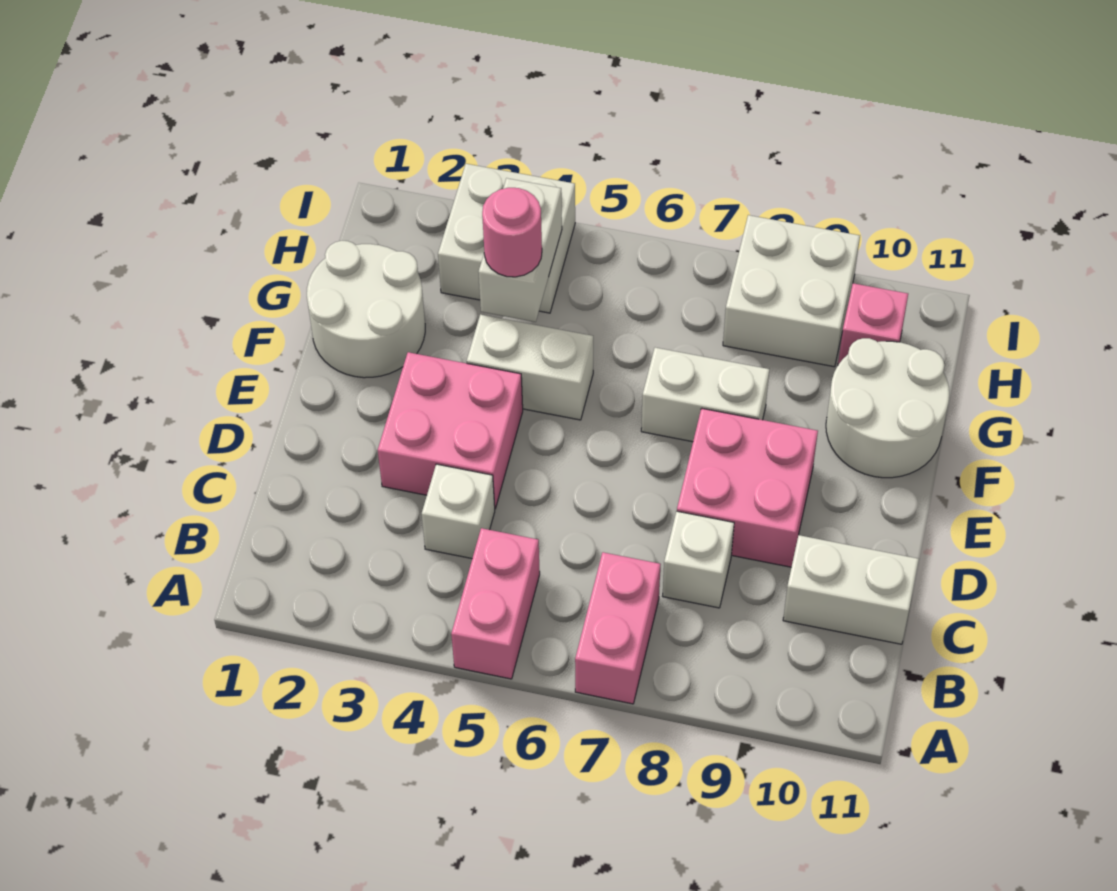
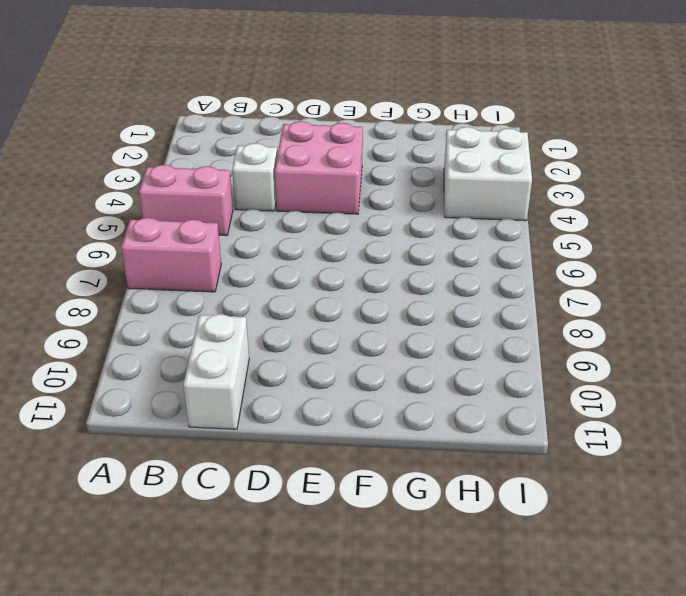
none -> white brick C8 level 1
none -> pink brick D8:E9 level 1
none -> white round brick F1:G2 level 1

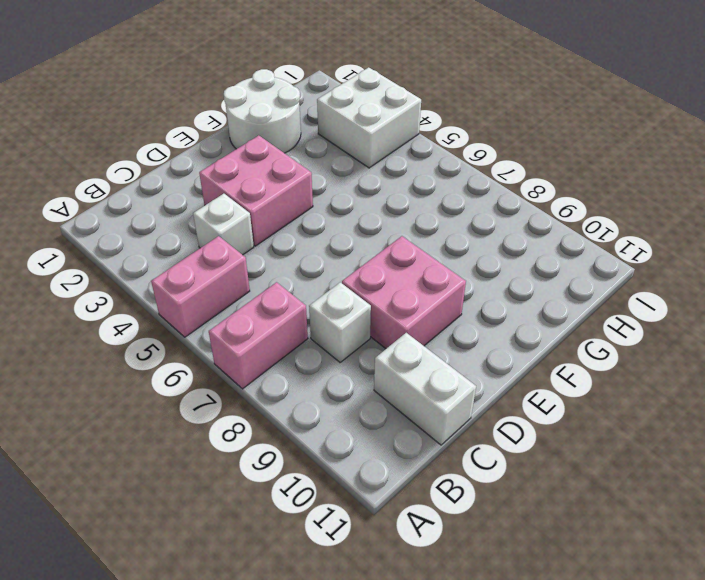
none -> white brick F4:F5 level 1
none -> white brick F7:F8 level 1
none -> white round brick F10:G11 level 1

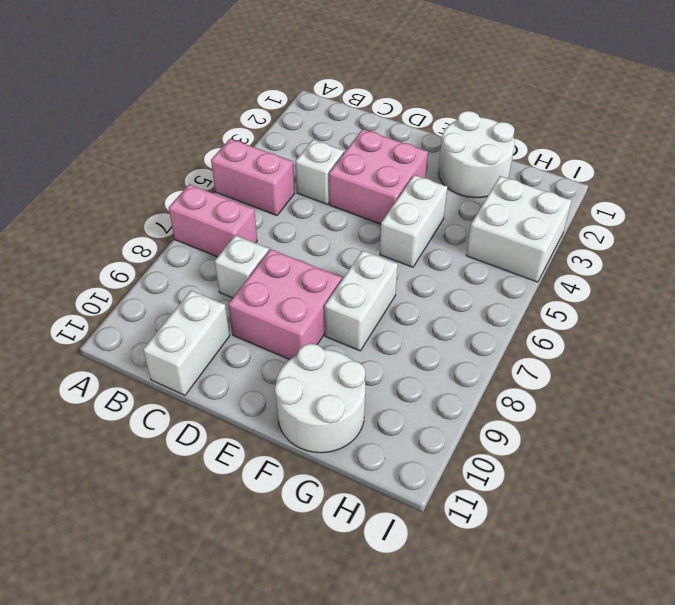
none -> white brick H8:I9 level 1
none -> pink brick H10 level 1
none -> white brick G4:H4 level 2

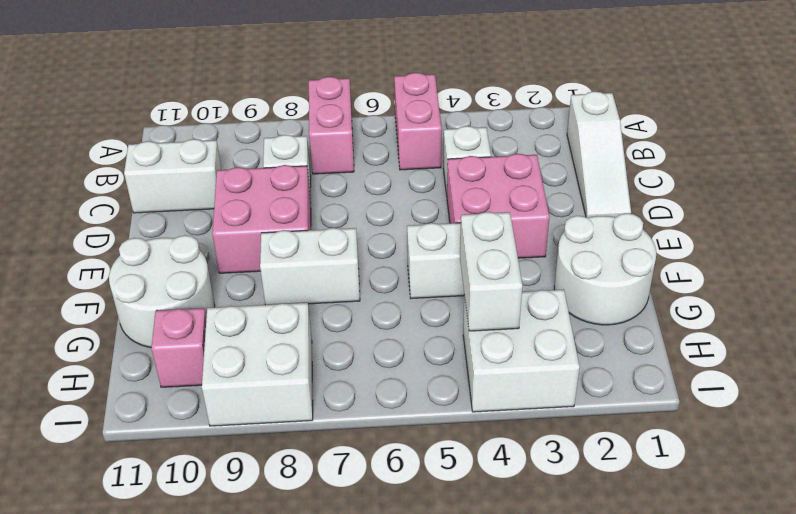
white slope B1:D1 level 1 top B -> none
none -> pink round brick G4 level 3

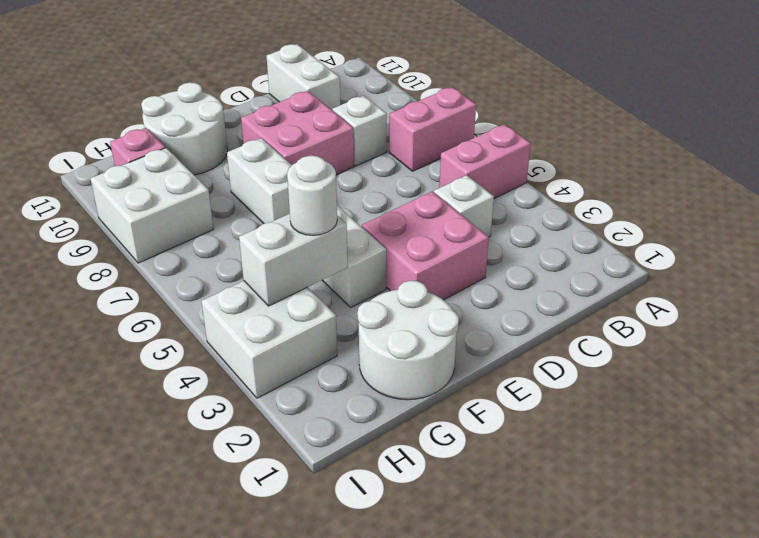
white round brick G4 level 3 -> pink round brick G4 level 3

